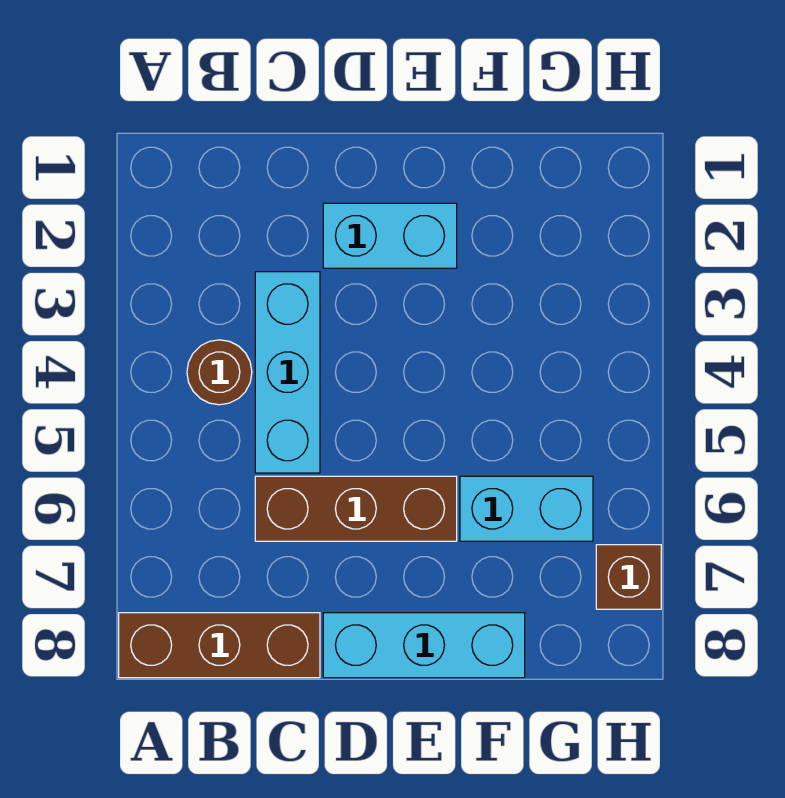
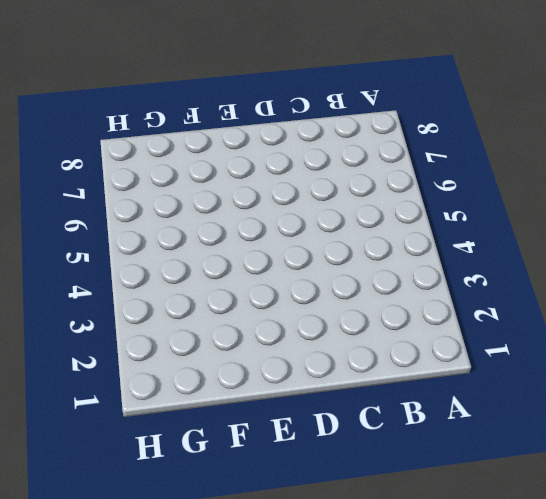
none -> brown brick A8:C8 level 1
none -> brown round brick B4 level 1

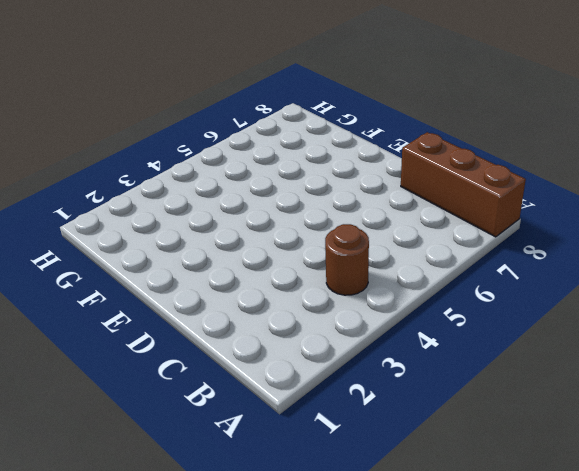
none -> cyan brick C3:C5 level 1
none -> brown brick C6:E6 level 1

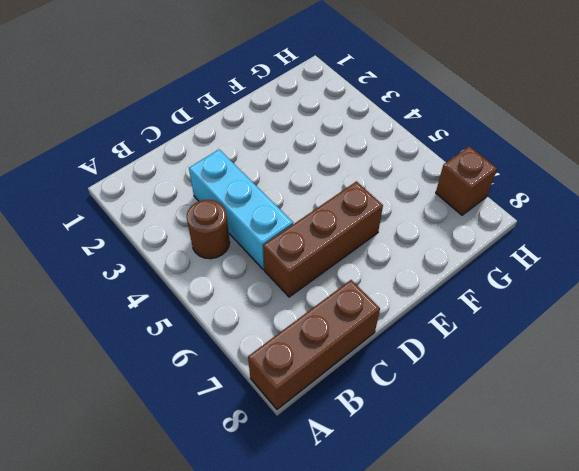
none -> cyan brick D2:E2 level 1
none -> cyan brick D8:F8 level 1

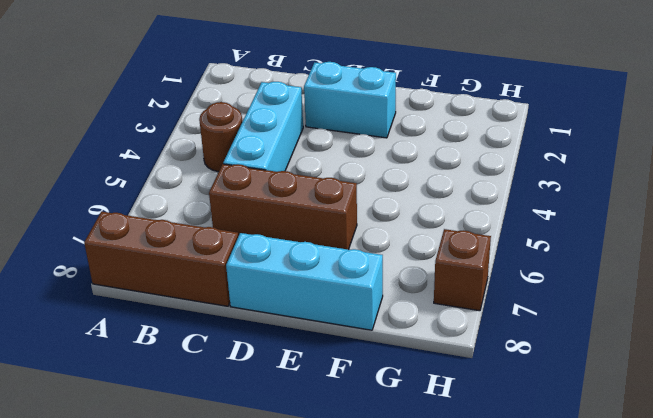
none -> cyan brick F6:G6 level 1

